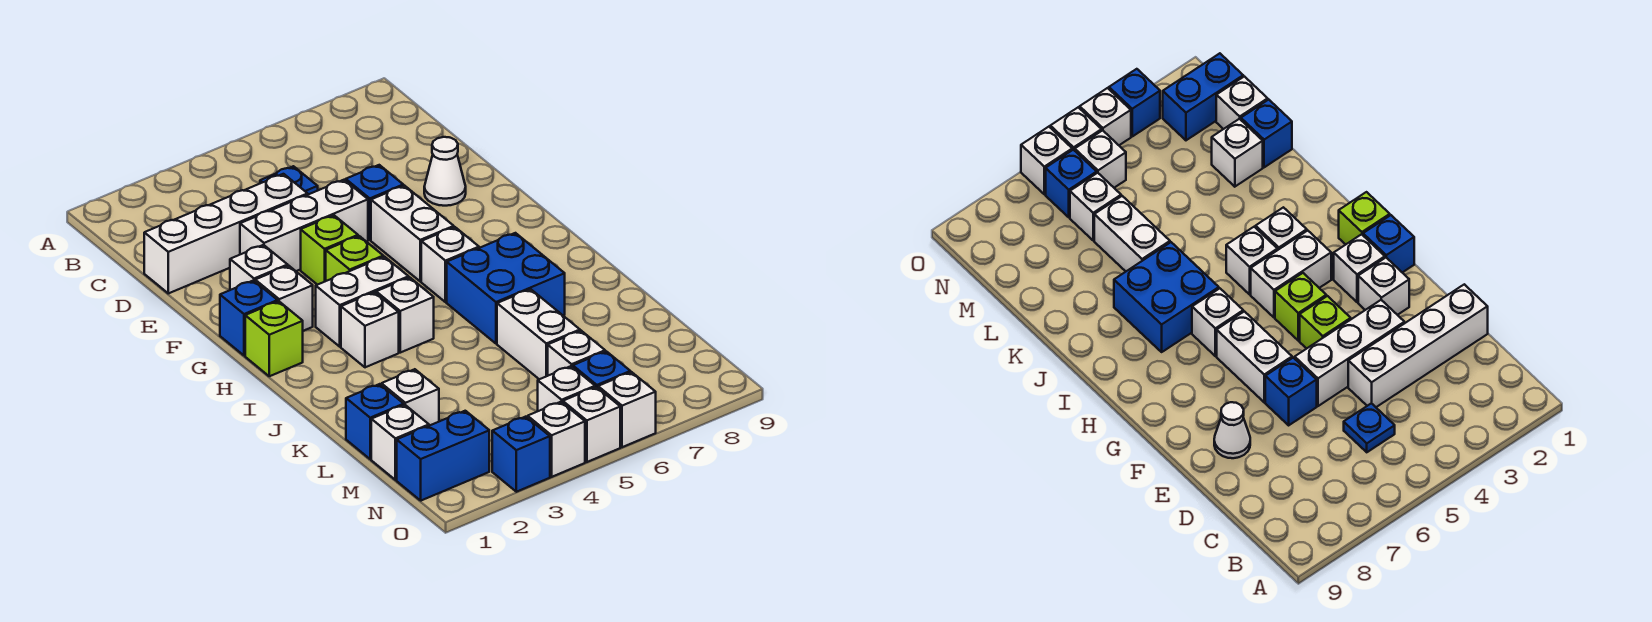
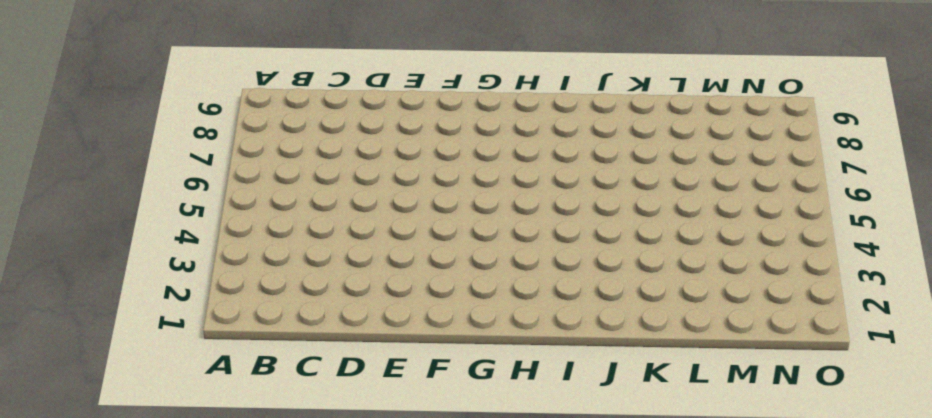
none -> blue plate C5 level 1
none -> white brick D1:D4 level 1
none -> white brick E3:E5 level 1

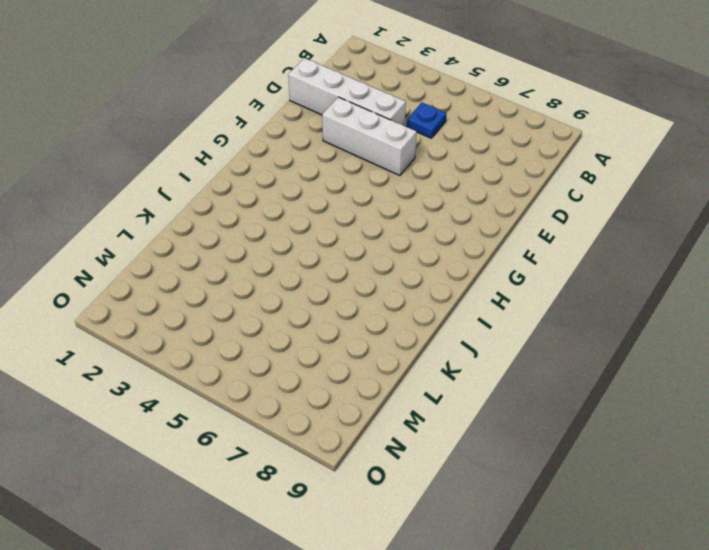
none -> blue brick E6 level 1
none -> white cone E8 level 1
none -> white brick F2 level 1

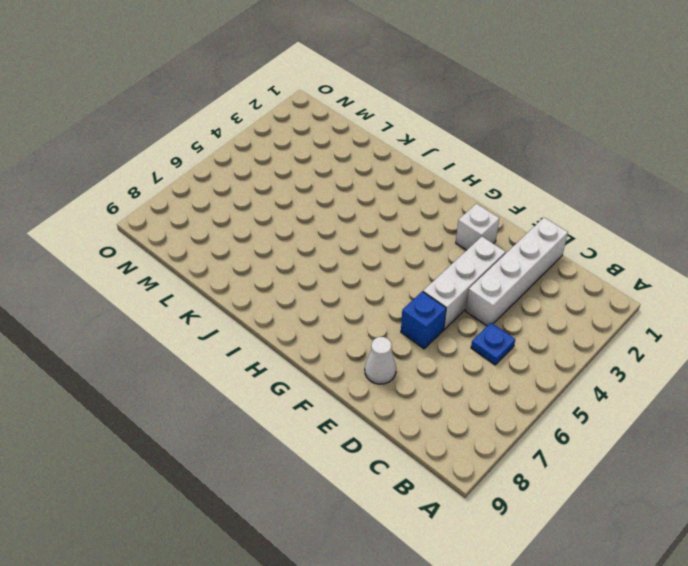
none -> lime brick F4 level 1
none -> white brick F6:G6 level 1
none -> blue brick G1 level 1

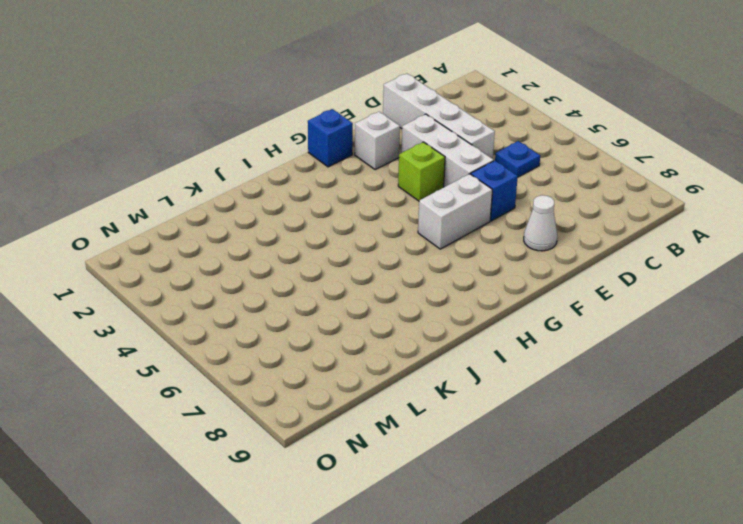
none -> white brick G2 level 1
none -> lime brick G4 level 1
none -> lime brick H1 level 1

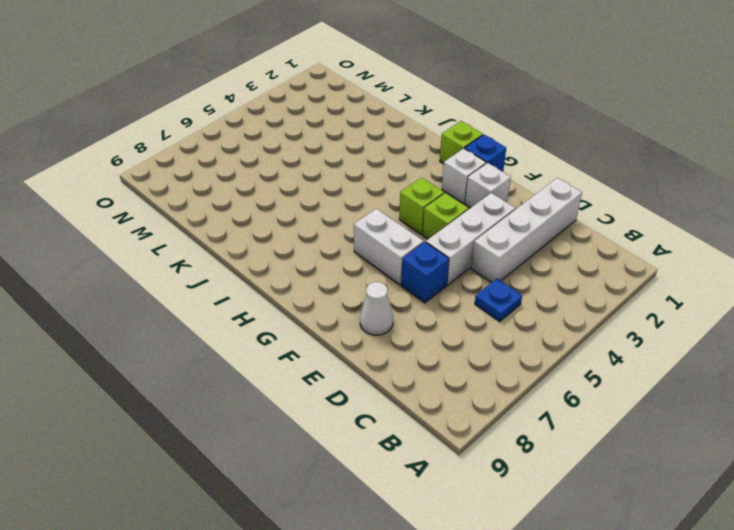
none -> white brick H3:H4 level 1
none -> white brick H6 level 1
none -> white brick I3 level 1

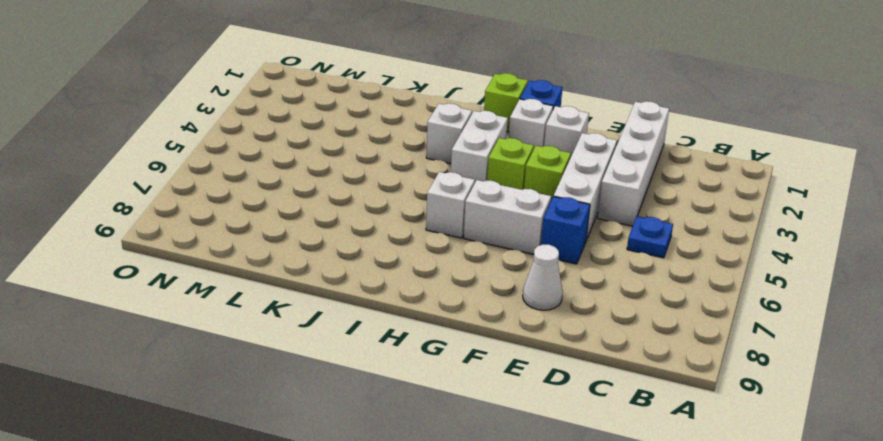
none -> white brick I4 level 1
none -> blue brick I6:J7 level 1
none -> white brick K6:L6 level 1

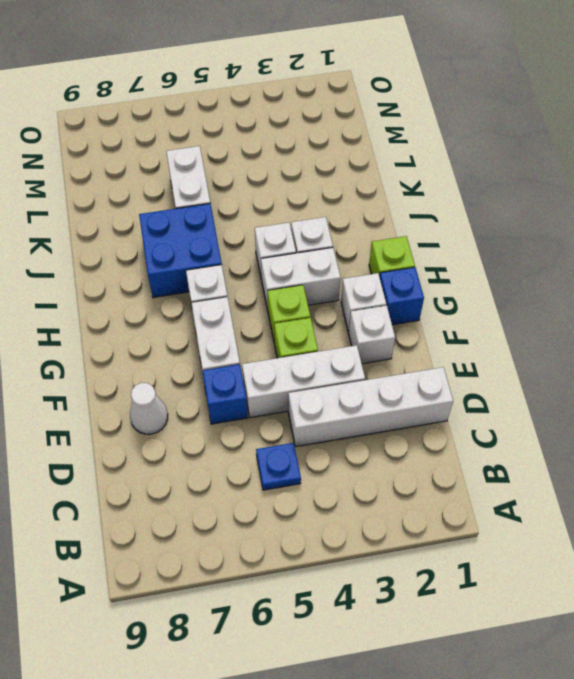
none -> blue brick L1 level 1
none -> white brick L2 level 1
none -> white brick M1 level 1

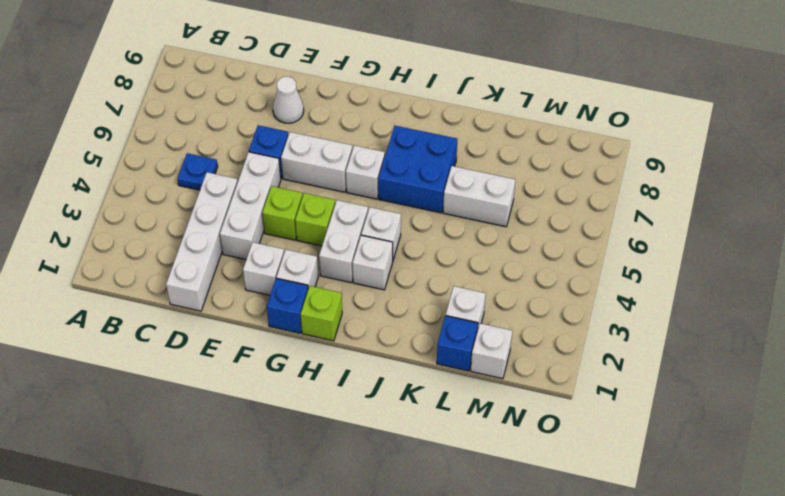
none -> white brick M6 level 1
none -> blue brick N1:N2 level 1
none -> white brick N5 level 1

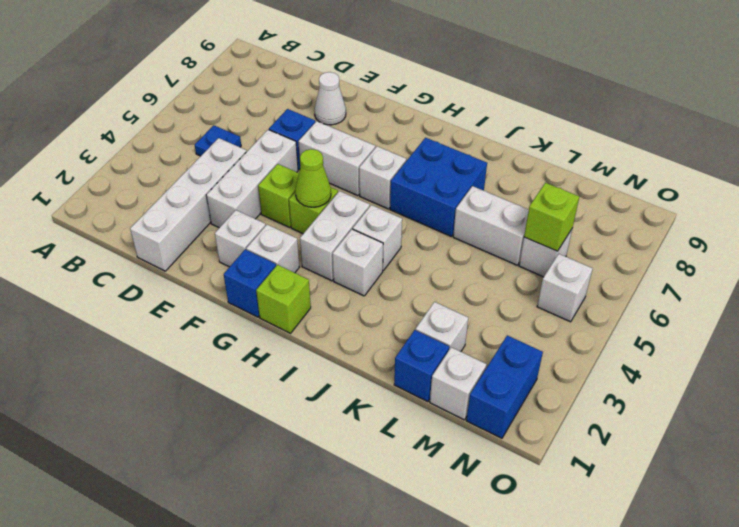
lime cone G4 level 2 -> none
lime brick M6 level 2 -> none
none -> blue brick N6 level 1
none -> blue brick O3 level 1
none -> white brick O4 level 1

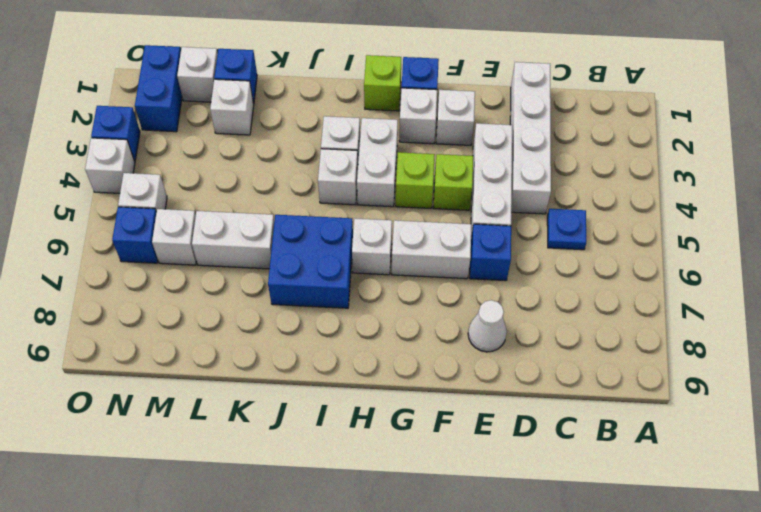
none -> white brick O5 level 1
none -> white brick O6 level 1

